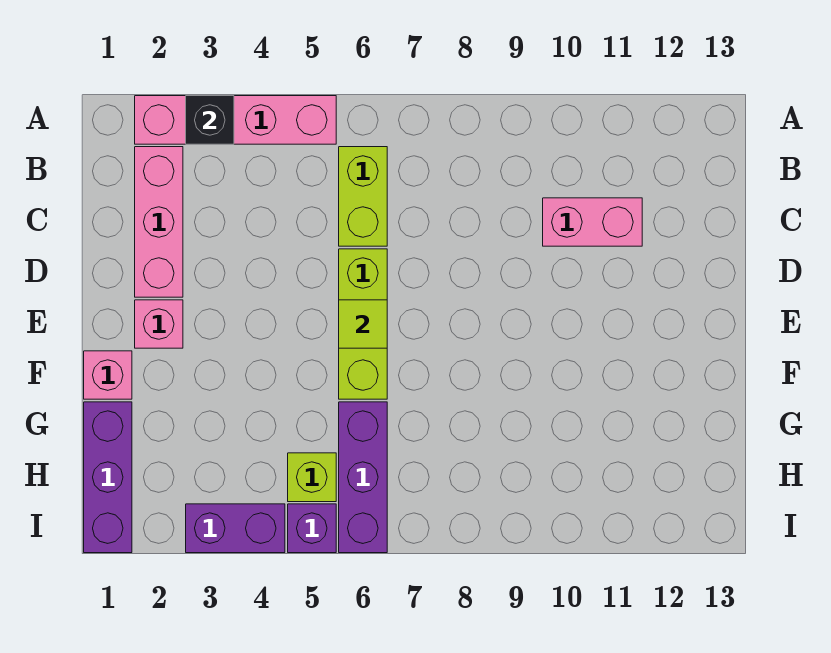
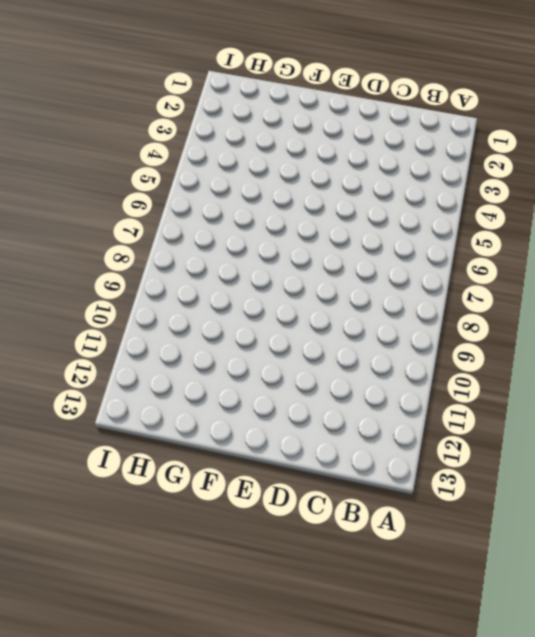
none -> pink brick A2:A5 level 1
none -> pink brick B2:D2 level 1
none -> lime brick B6:C6 level 1

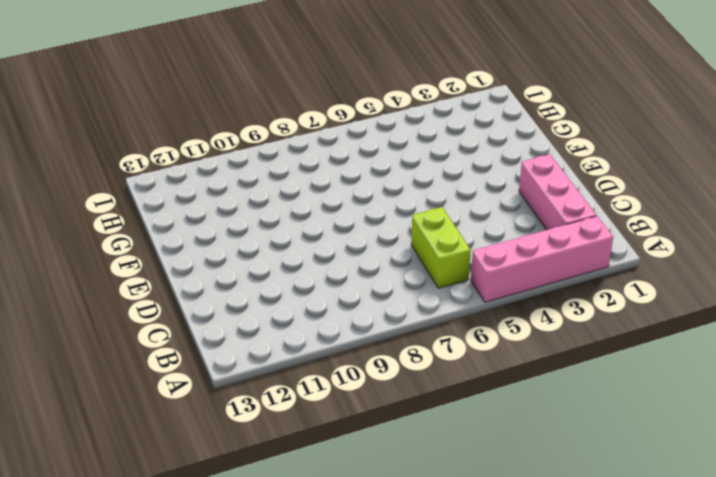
none -> pink brick C10:C11 level 1
none -> lime brick D6:F6 level 1
none -> pink brick E2 level 1

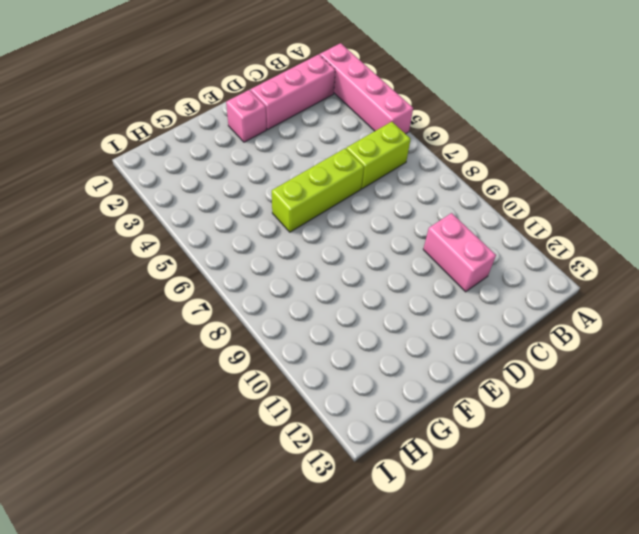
none -> pink brick F1 level 1
none -> purple brick G1:I1 level 1
none -> purple brick G6:I6 level 1

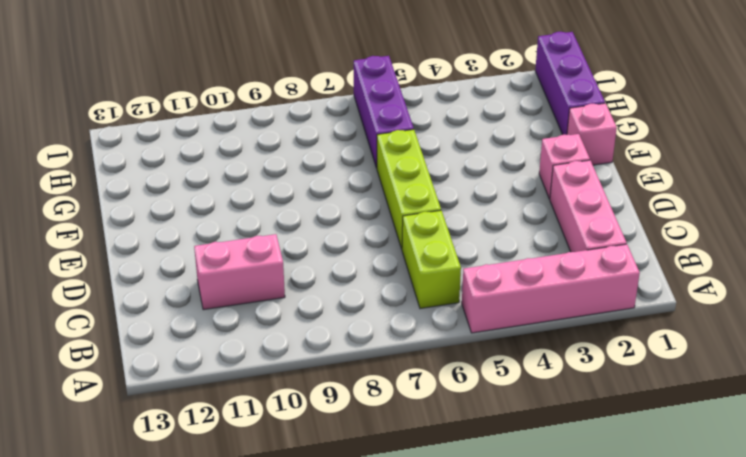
none -> lime brick H5 level 1
none -> purple brick I3:I4 level 1
none -> purple brick I5 level 1

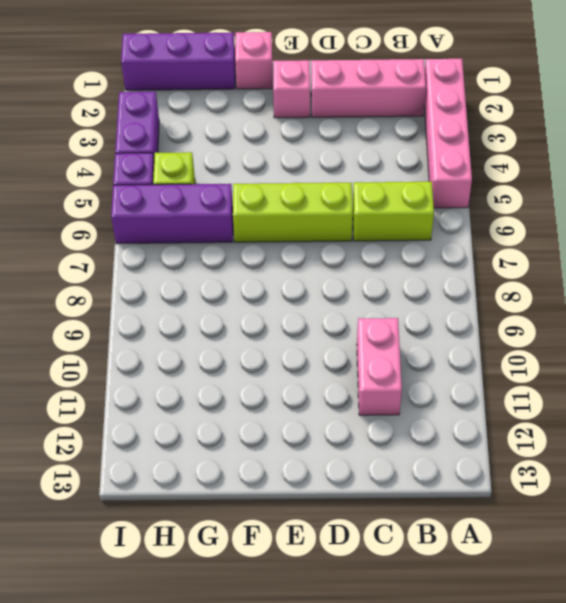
none -> black brick A3 level 2
none -> lime tile E6 level 2

